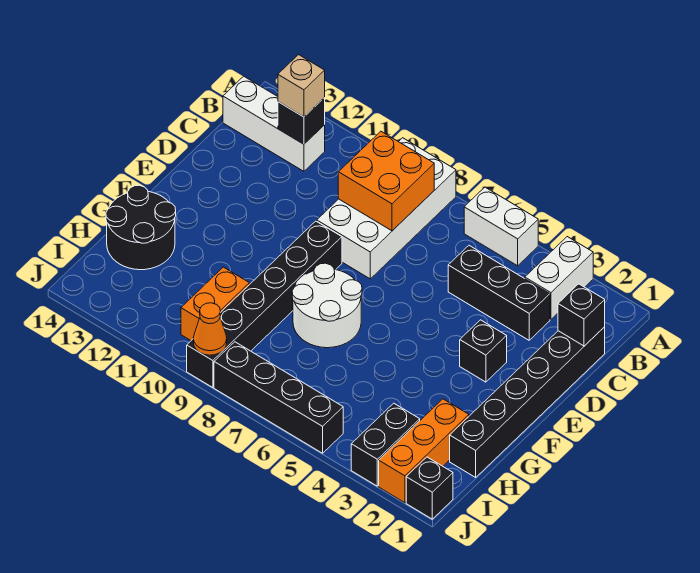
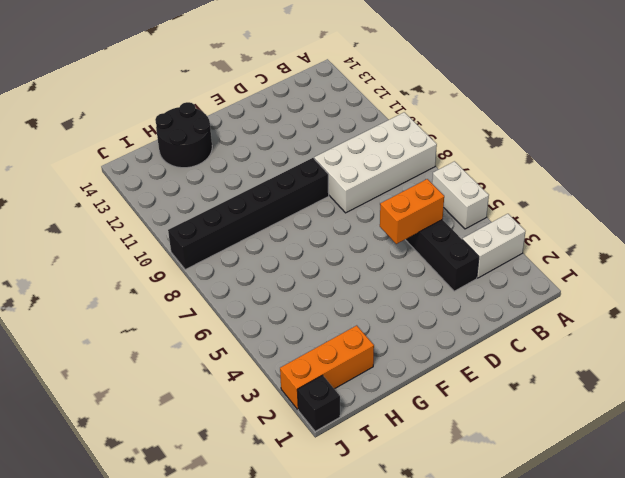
orange brick C5:D5 level 2 -> orange brick H10:I10 level 1
none -> white brick B12:B14 level 1
none -> black brick C1:H1 level 1
none -> black brick E3 level 1

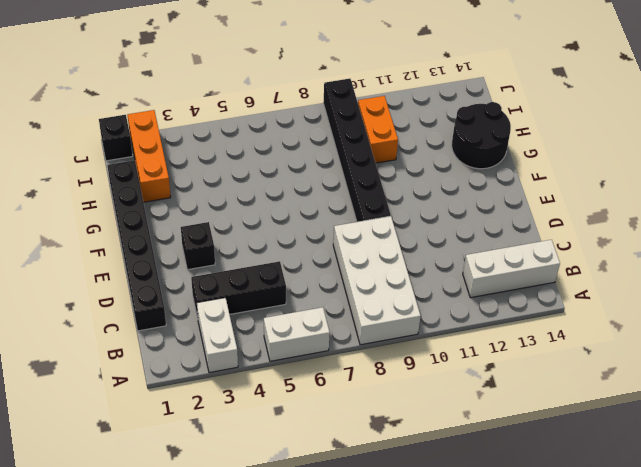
none -> white round brick F7:G8 level 1
none -> black brick I3:J3 level 1
none -> black brick J5:J8 level 1

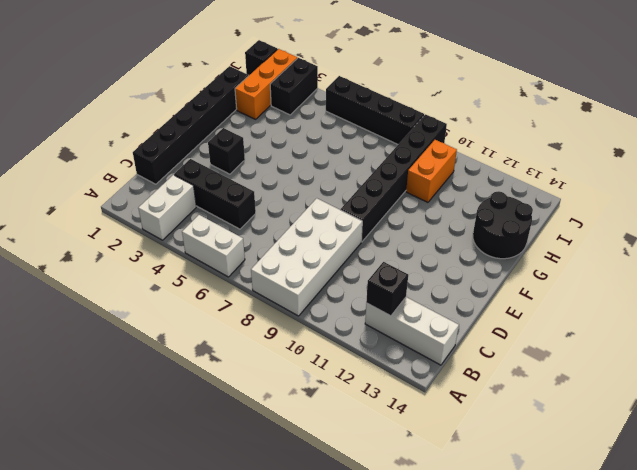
none -> white round brick F7:G8 level 1
none -> orange brick B8:C9 level 2
none -> black brick C1 level 2

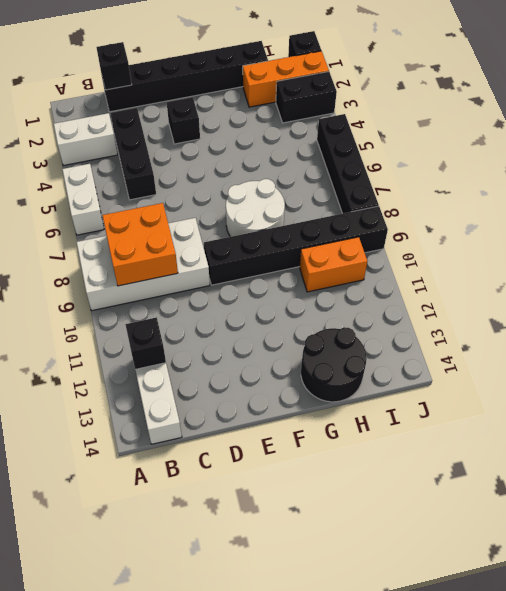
none -> orange cone J9 level 2
none -> tan brick B12 level 3

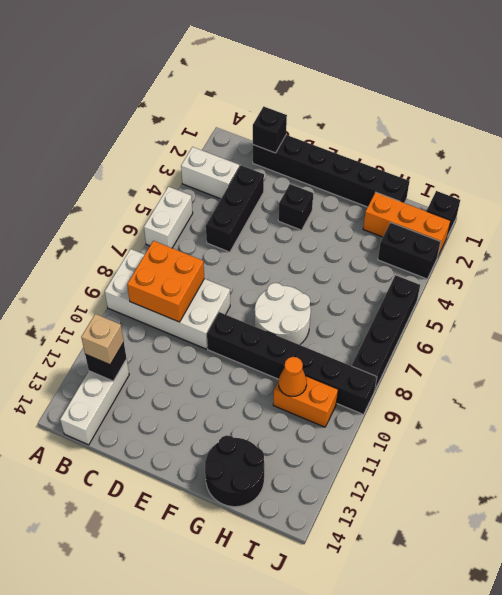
orange cone H10 level 2 -> orange cone J9 level 2

